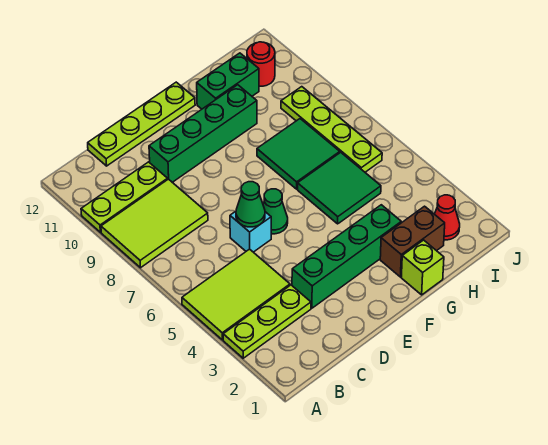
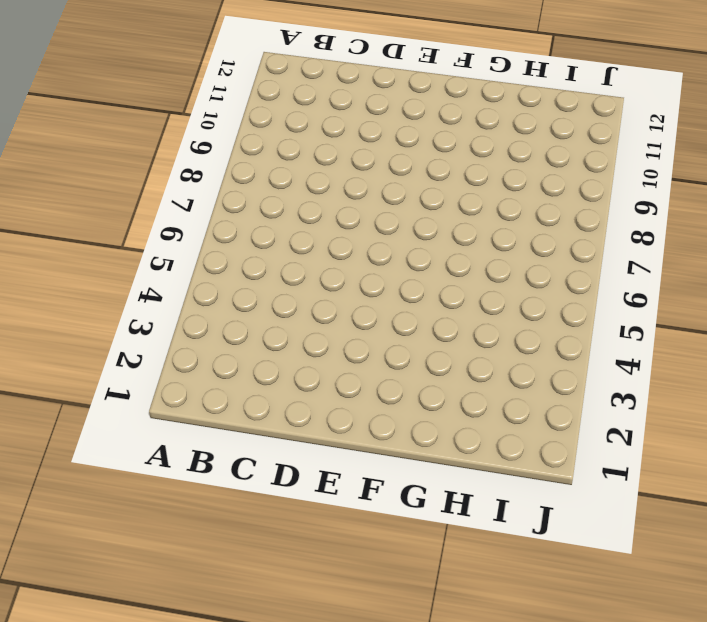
none -> lime plate A3:C3 level 1
none -> lime tile A4:C5 level 1
none -> lime tile A8:C9 level 1

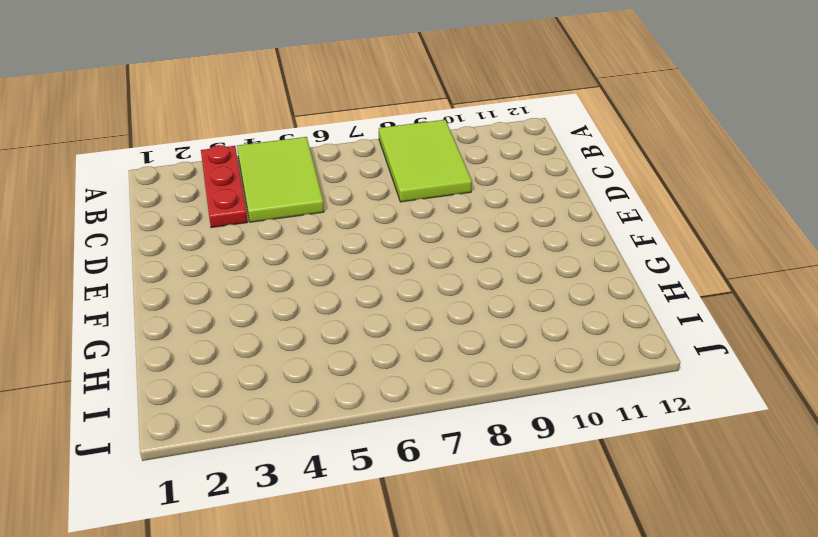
red plate A3:C3 level 1 -> lime plate A3:C3 level 1
none -> lime plate A10:C10 level 1
none -> lime plate C12:F12 level 1
none -> green brick D3:G3 level 1

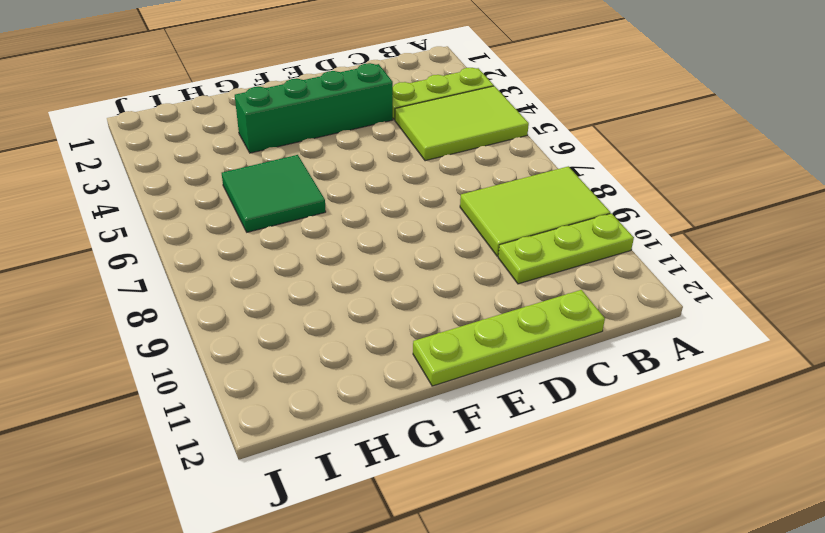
none -> cyan brick D6 level 1
none -> green brick D10:G10 level 1
none -> green cone E6 level 1

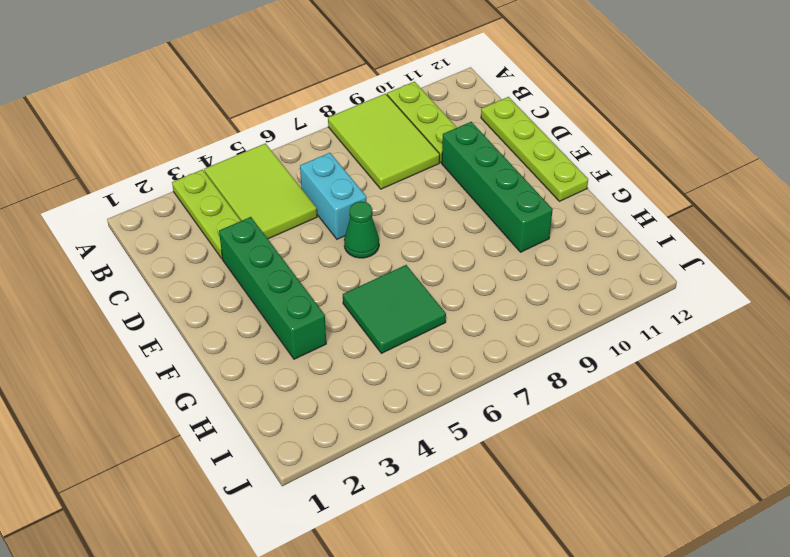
cyan brick C6:D6 level 1 -> cyan brick D6 level 1
none -> lime brick G1 level 1
none -> brown brick G2:H2 level 1
none -> green tile G7:H8 level 1

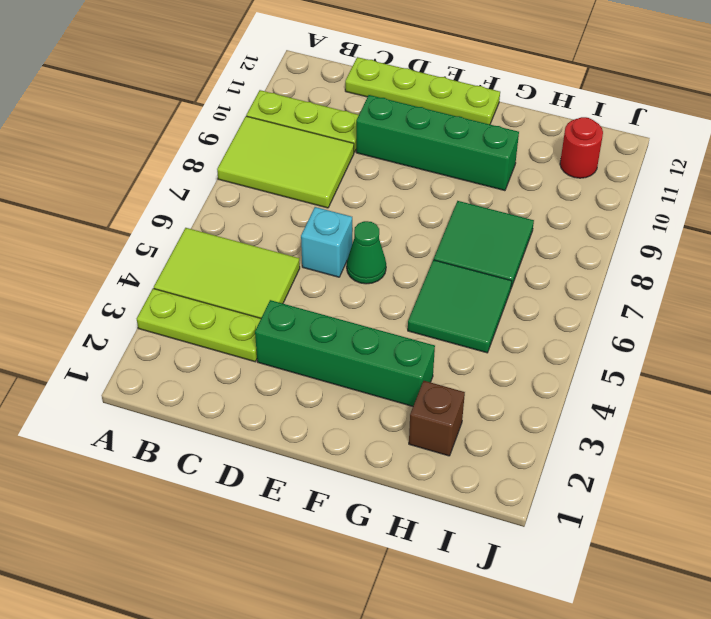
brown brick H2 level 1 -> brown brick G2:H2 level 1
none -> lime brick G1 level 1
none -> green brick G11:H11 level 1
none -> red cone I2 level 1

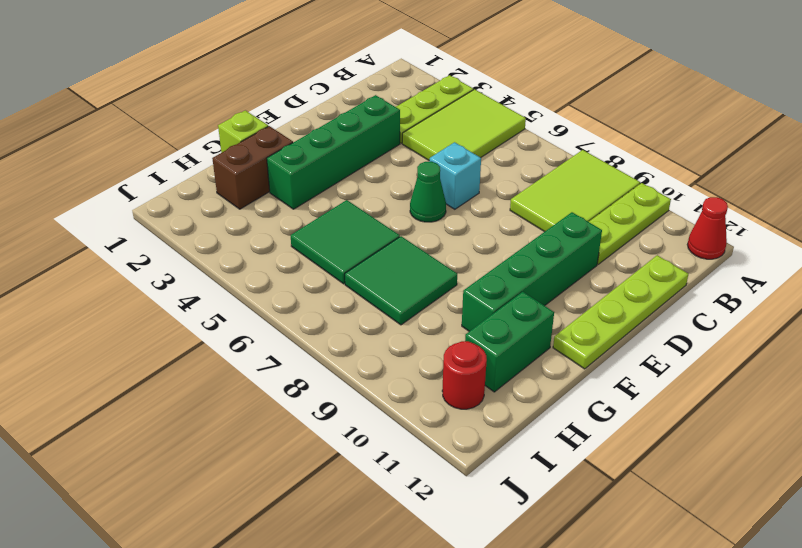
red cone A12 level 1 -> red cone I2 level 1
none -> lime plate I6:I9 level 1
none -> green cone D6 level 2

